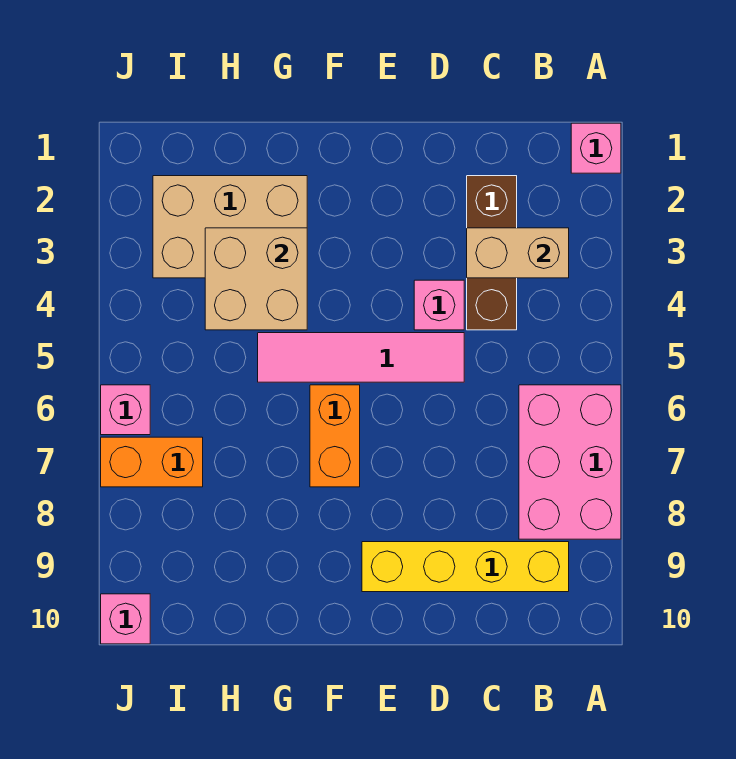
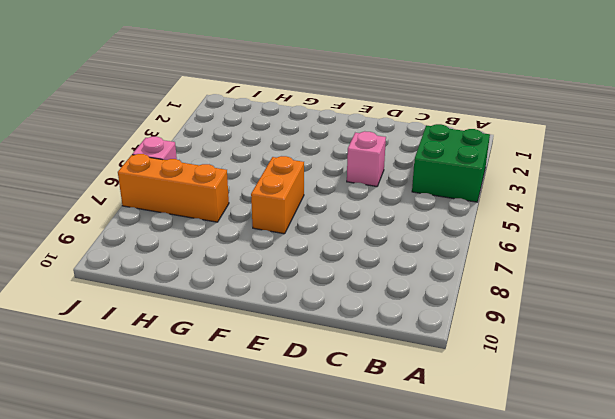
green brick A3:B4 level 1 -> none
orange brick H7:J7 level 1 -> orange brick I7:J7 level 1
none -> pink brick A1 level 1
none -> pink brick A6:B8 level 1
none -> yellow brick B9:E9 level 1

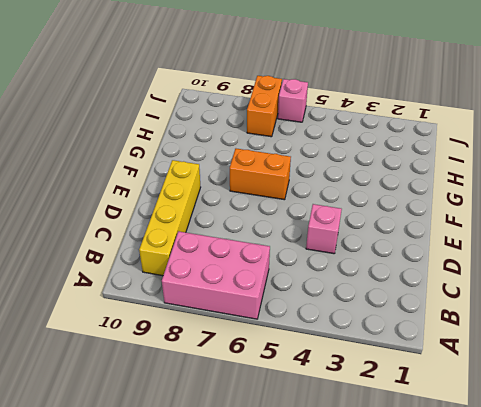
none -> pink brick A1 level 1
none -> brown brick C2:C4 level 1
none -> pink tile D5:G5 level 1

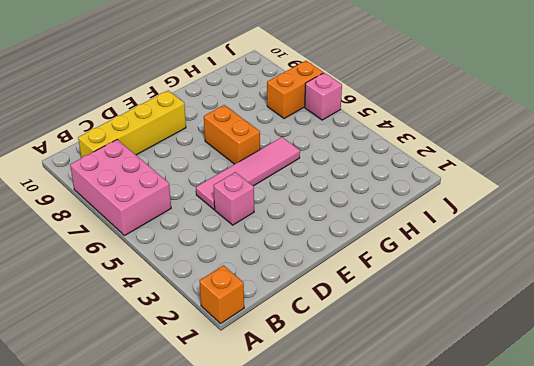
orange brick A1 level 1 -> pink brick A1 level 1
none -> brown brick C2:C4 level 1
none -> tan brick G2:I3 level 1
none -> pink brick J10 level 1

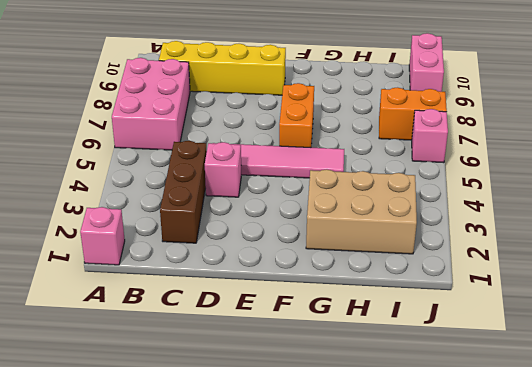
pink brick J9:J10 level 1 -> pink brick J10 level 1
none -> tan brick B3:C3 level 2
none -> tan brick G3:H4 level 2

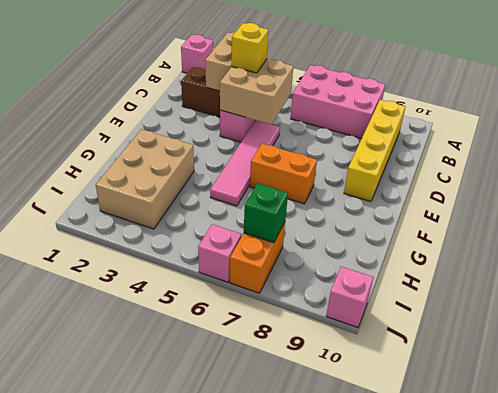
tan brick C4:D5 level 2 -> tan brick G3:H4 level 2
yellow brick C4 level 3 -> none
green brick I7 level 2 -> none

